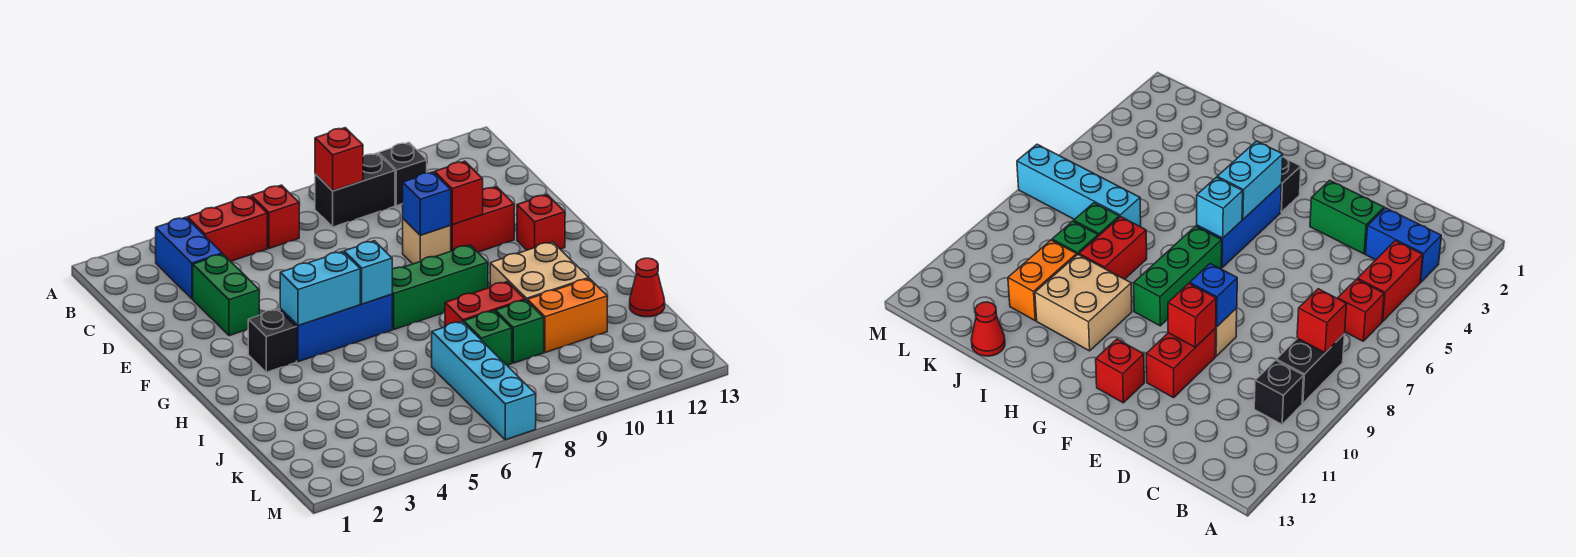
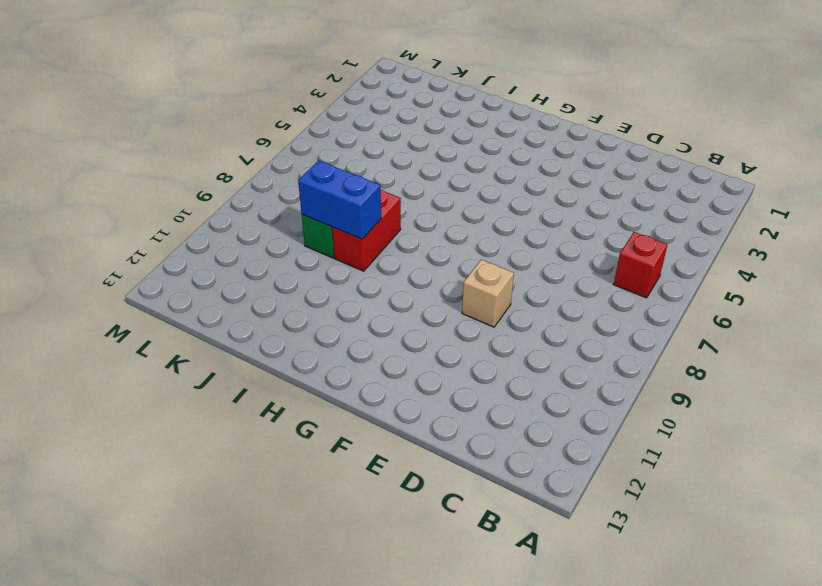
blue brick I9:J9 level 2 -> blue brick B3:C3 level 1
none -> red brick B4:B5 level 1
none -> black brick B8:B9 level 1
none -> black brick B10 level 1

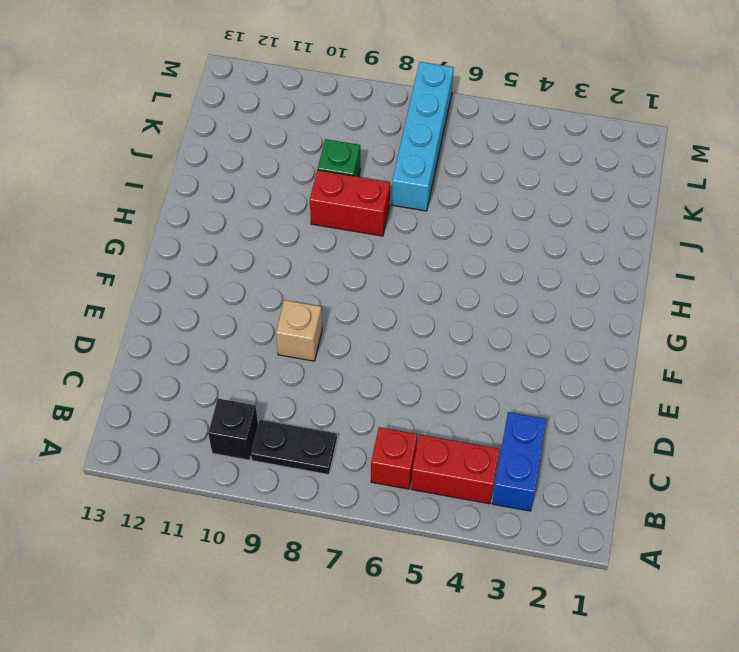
black plate B8:B9 level 1 -> black brick B8:B9 level 1
none -> green brick D3:E3 level 1
none -> red brick E10:E11 level 1
none -> red brick F12 level 1

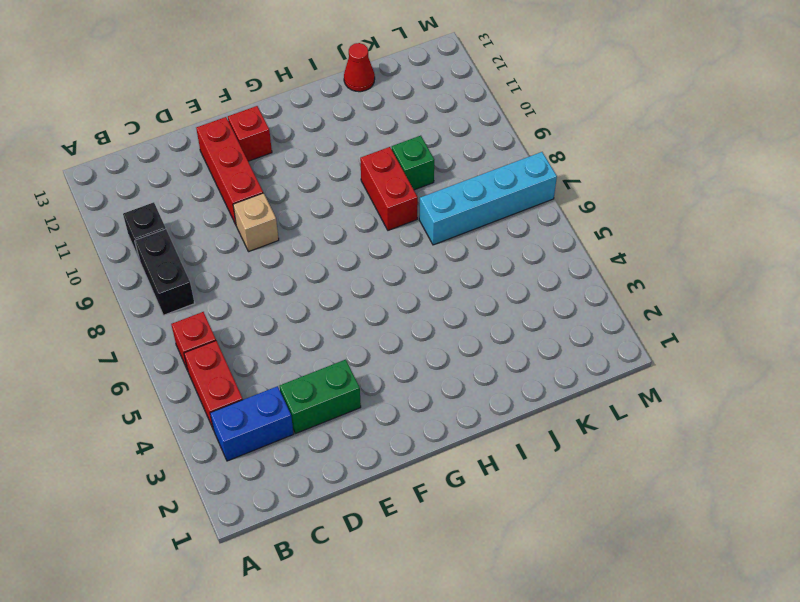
red brick E10:E12 level 1 -> red brick E10:E11 level 1
none -> black brick G3 level 1
none -> blue brick G4:G6 level 1
none -> green brick G7:G9 level 1

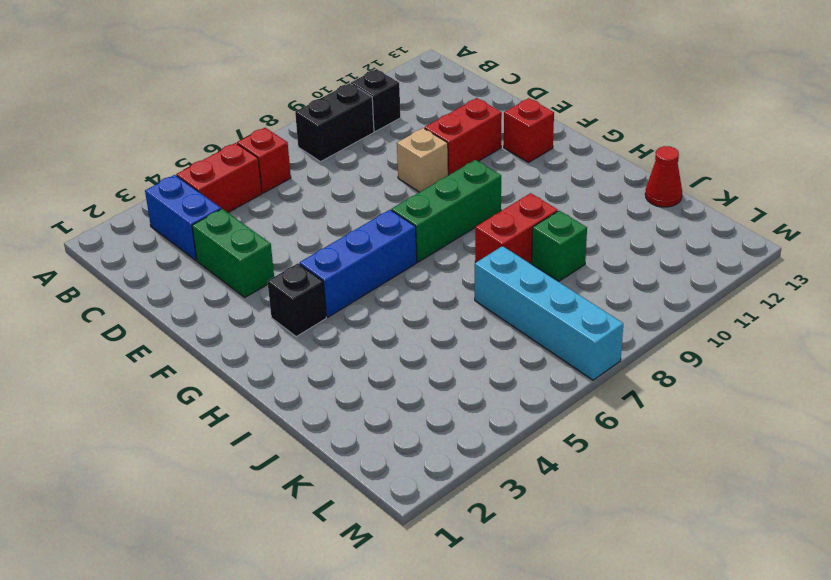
none -> tan brick H10:I11 level 1
none -> green brick J8 level 1
none -> orange brick J10:J11 level 1

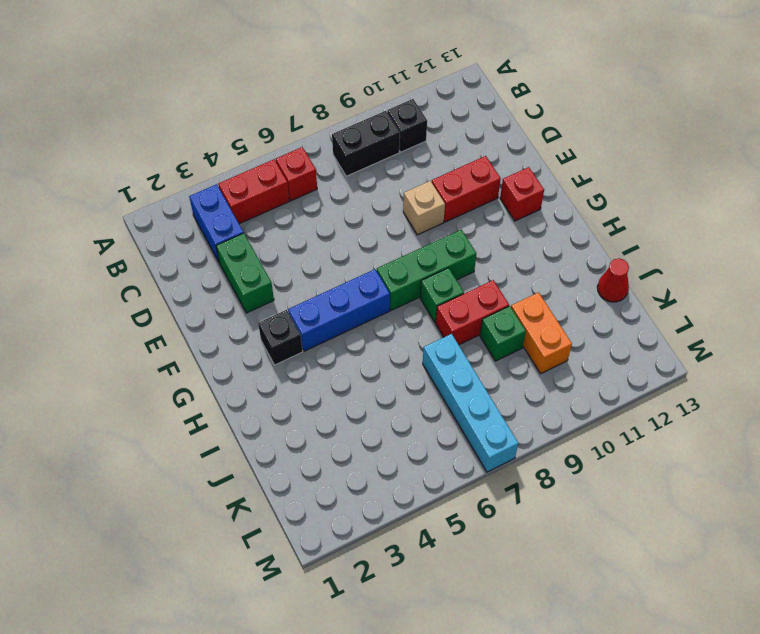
green brick H8 level 1 -> green brick J8 level 1
orange brick J10:K10 level 1 -> orange brick J10:J11 level 1
none -> tan brick H10:I11 level 1
none -> red brick B8 level 2
none -> blue brick E9 level 2

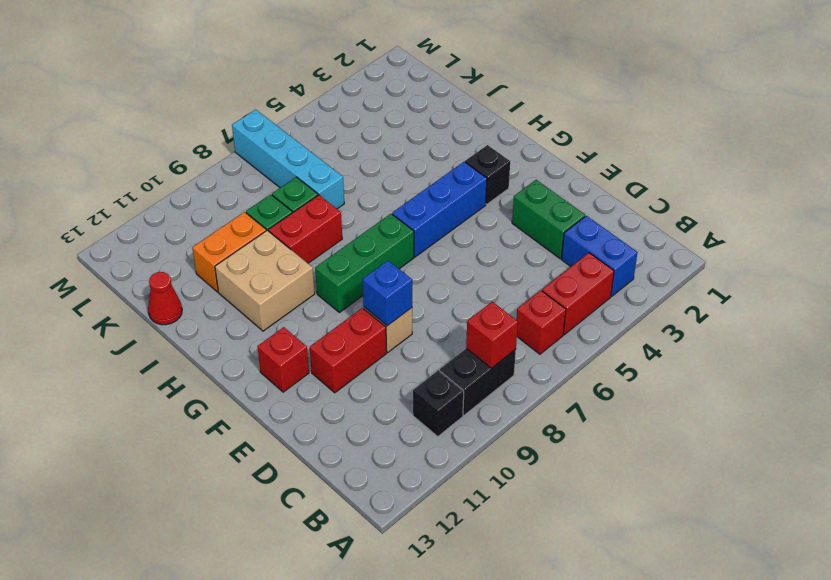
none -> red brick E10 level 2
none -> cyan brick G4:G5 level 2
none -> cyan brick G6 level 2

